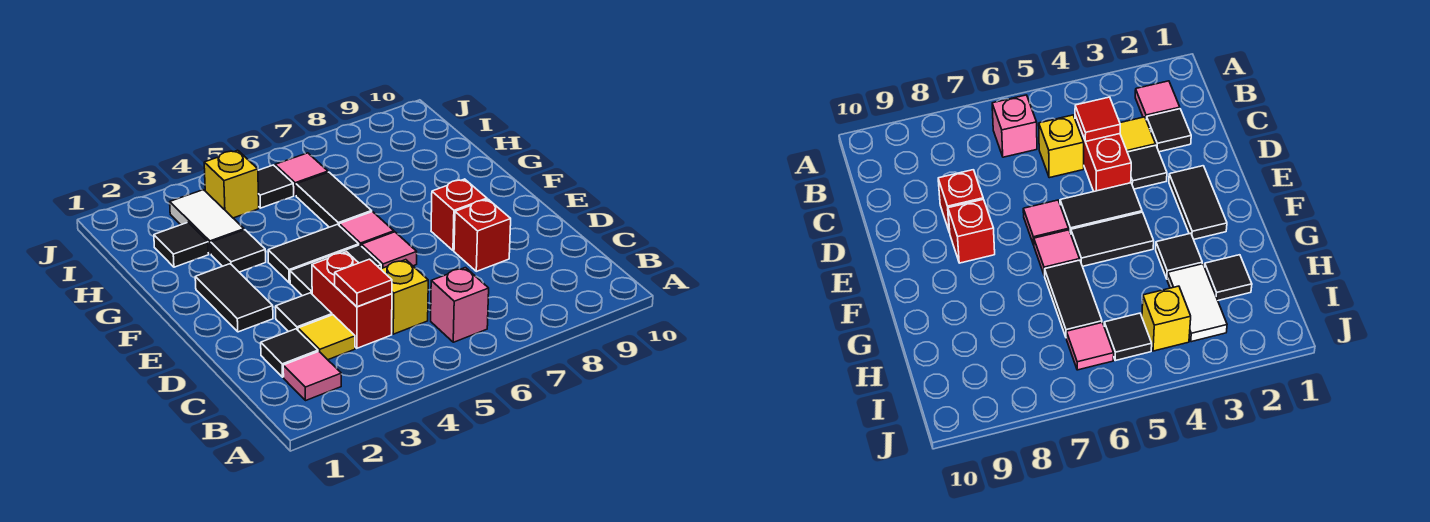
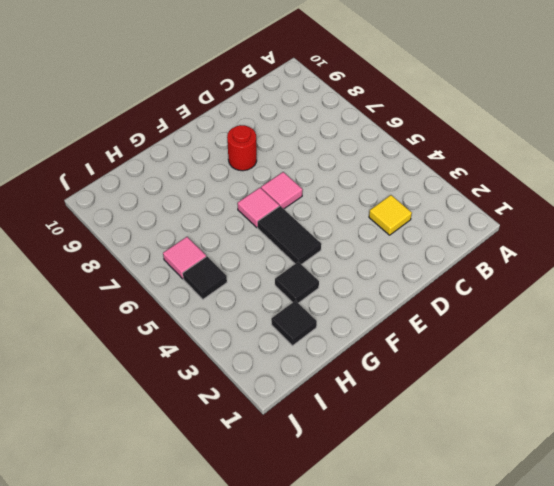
red round brick E8 level 1 -> red brick E8 level 1
none -> pink tile B2 level 1
none -> pink brick B6 level 1
none -> black tile C2 level 1

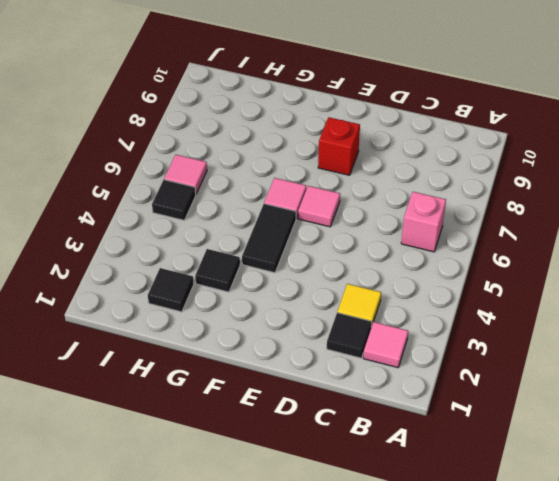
none -> red brick C4:D4 level 1
none -> yellow brick C5 level 1
none -> black tile D3 level 1

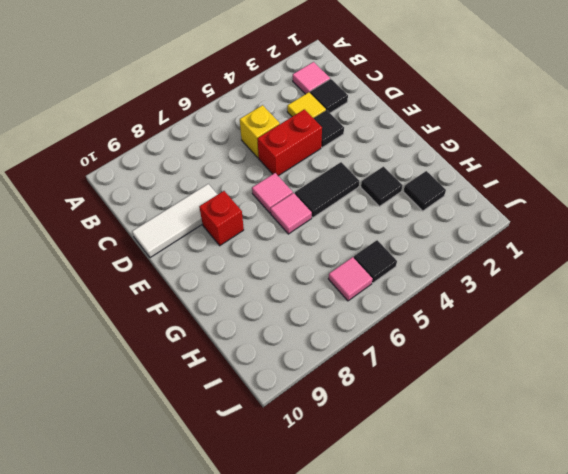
red brick D4:D5 level 1 -> red brick C4:D4 level 1
white tile D8:D10 level 1 -> red brick D8 level 1
none -> pink brick B6 level 1
none -> black tile E2:F2 level 1
none -> black tile E4:E5 level 1

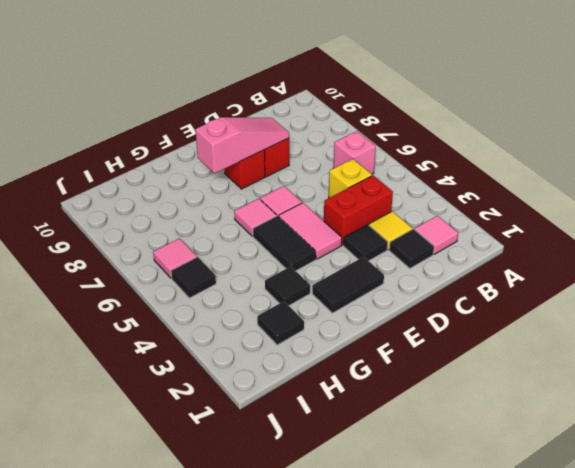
pink slope D8:F8 level 2 top F -> none
pink tile E4:E5 level 1 -> black tile E4:E5 level 1
none -> black tile G6:H6 level 1
none -> white tile H3:I3 level 1
none -> yellow brick I4 level 1

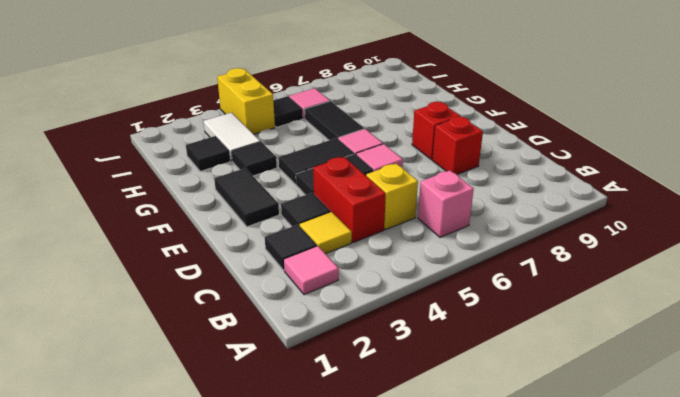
yellow brick I4:J4 level 1 -> yellow brick I4 level 1
none -> red tile C4 level 2

